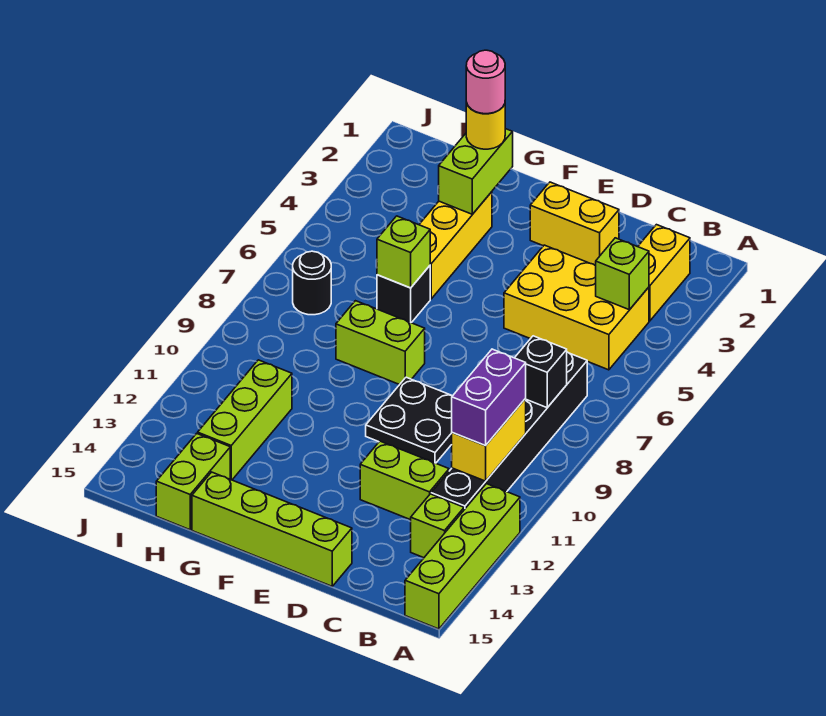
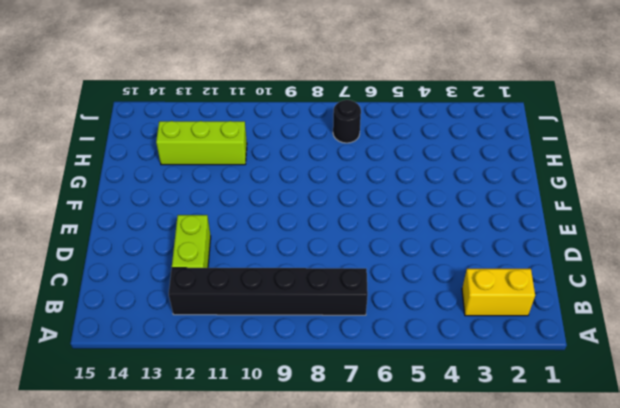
none -> lime brick A12:A15 level 1
none -> yellow brick B4:D5 level 1
none -> lime brick B13 level 1

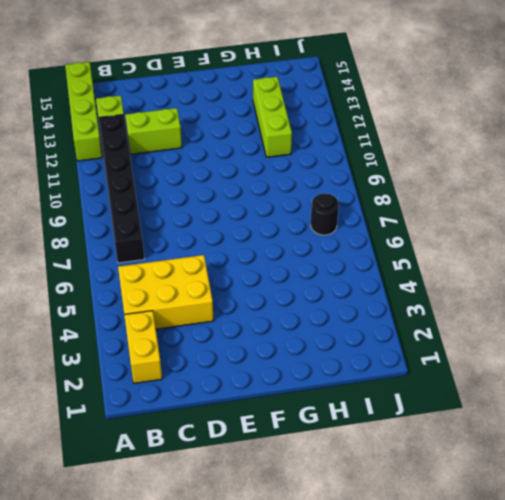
none -> yellow brick D2:E2 level 1
none -> black plate D9:E10 level 1
none -> lime brick D15:G15 level 1

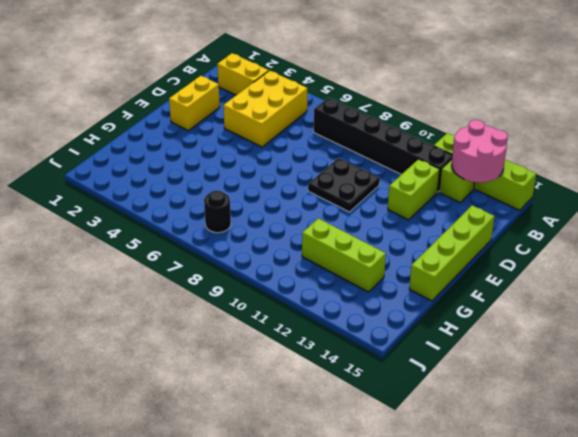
pink round brick A13:B14 level 2 -> none
none -> lime brick F8:G8 level 1
none -> yellow brick G3:G5 level 1
none -> black brick G6 level 1

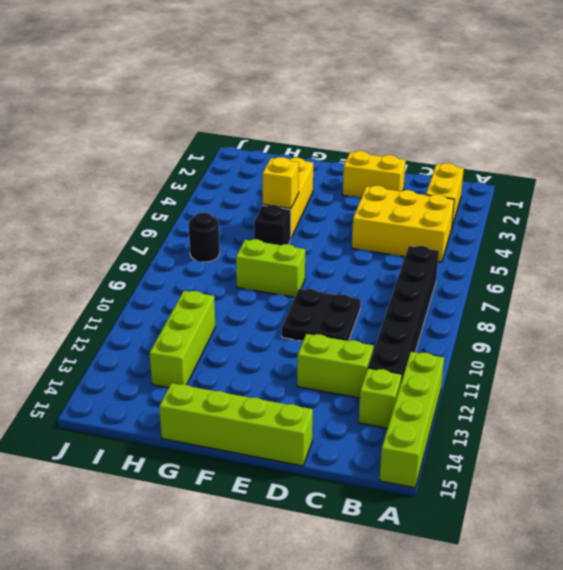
yellow brick G5 level 2 -> none
none -> lime brick H14:H15 level 1
none -> lime brick B4 level 2
none -> black brick B8 level 2

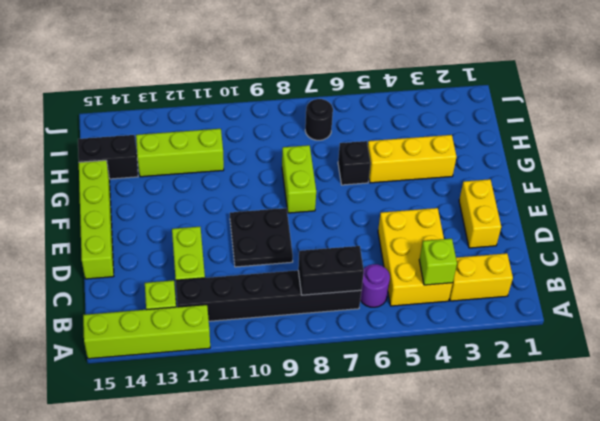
purple round brick B6 level 1 -> none
black brick B7:B8 level 2 -> black brick B8 level 2
black brick H14:H15 level 1 -> lime brick H14:H15 level 1
none -> yellow brick B10:B11 level 2
none -> lime brick G2:G3 level 2
none -> lime brick G6 level 2

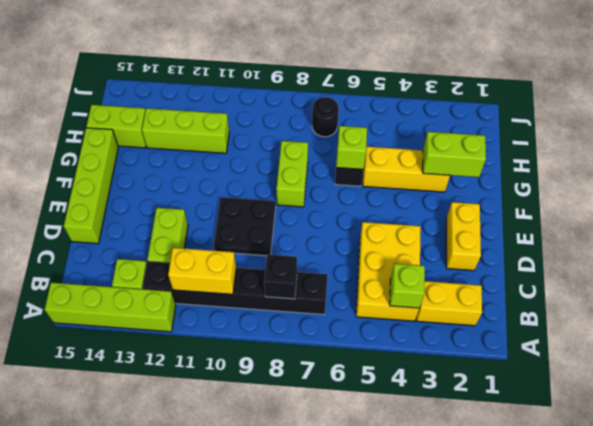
none -> purple brick B10:B11 level 3
none -> yellow round brick G2 level 3
none -> pink round brick G2 level 4

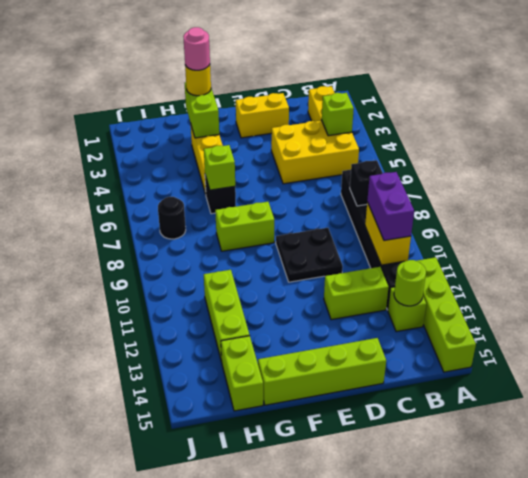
lime round brick B13 level 2 -> none

